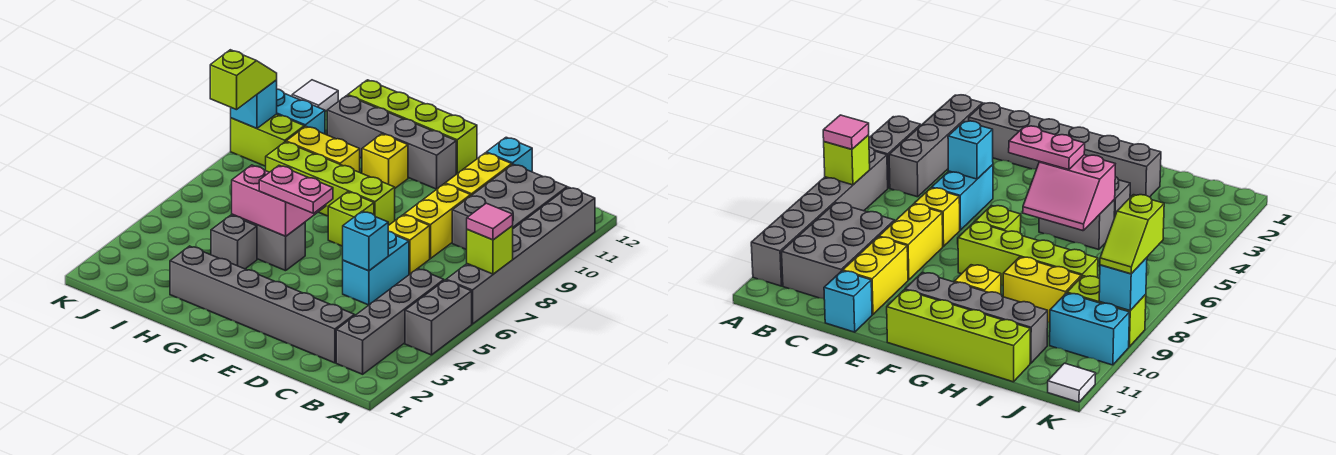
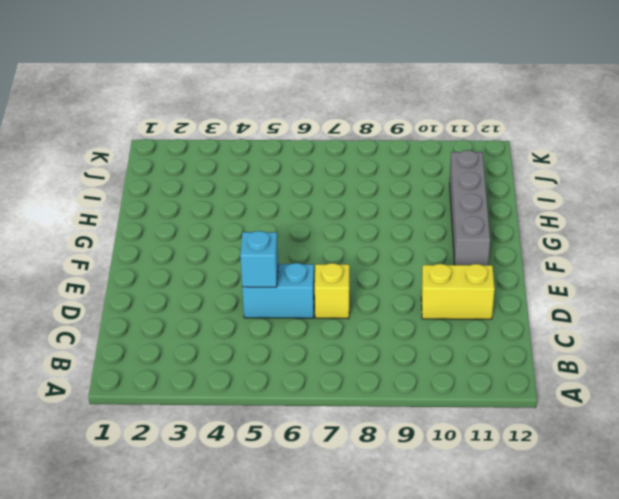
none -> grey brick A4:A5 level 1
none -> grey brick A6:A11 level 1
none -> grey brick B2:B5 level 1

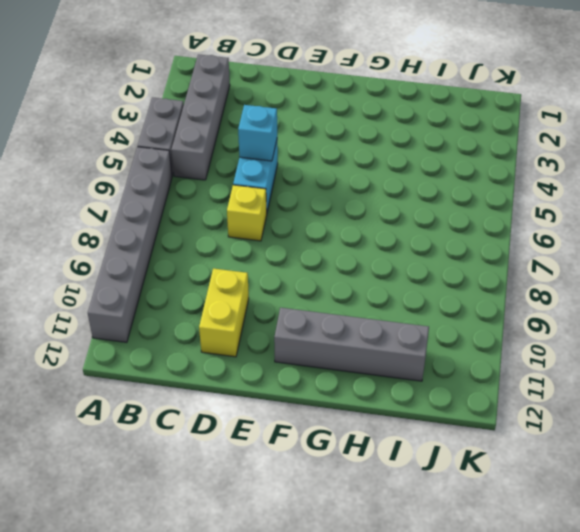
none -> grey brick B9:C11 level 1
none -> grey brick C2:H2 level 1
none -> yellow brick D8:D9 level 1

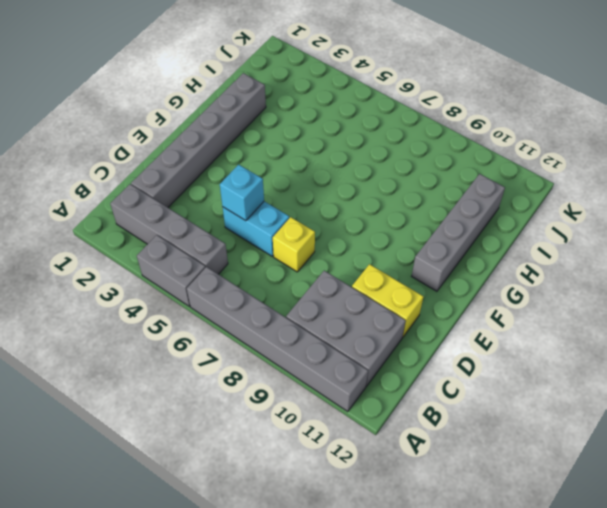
none -> yellow brick D8:D9 level 1
none -> cyan brick D12 level 1
none -> lime brick F7 level 1

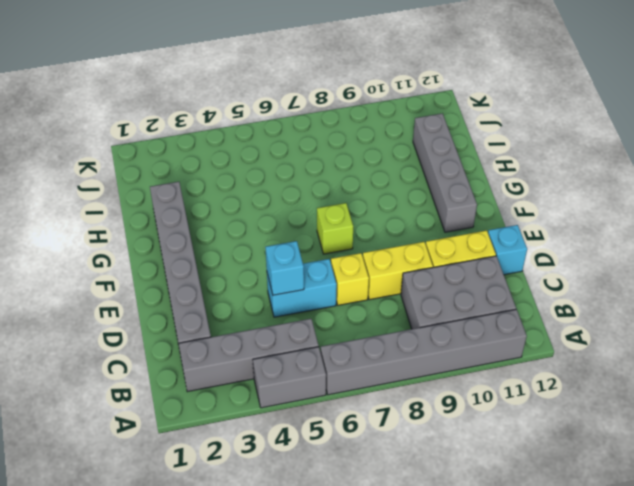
none -> lime brick F8:I8 level 1
none -> lime brick F12:I12 level 1
none -> grey brick G5:H5 level 1

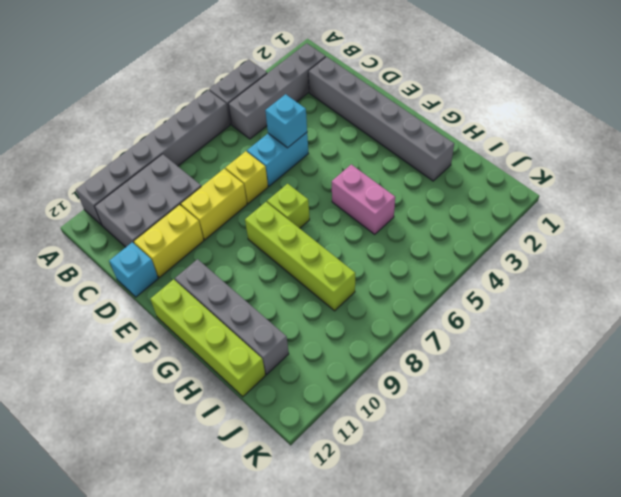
pink brick G5:H5 level 1 -> grey brick G5:H5 level 1
none -> yellow brick G10 level 1
none -> grey brick H4 level 1
none -> yellow brick H9:I9 level 1

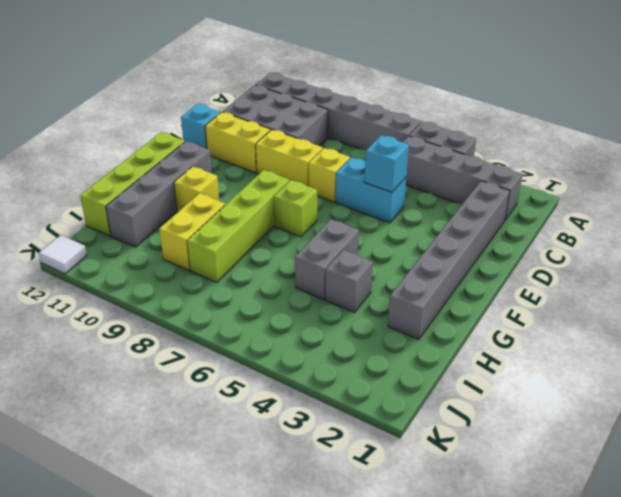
none -> lime brick J9:K9 level 1
none -> cyan brick J10:K10 level 1
none -> lime brick A7 level 2

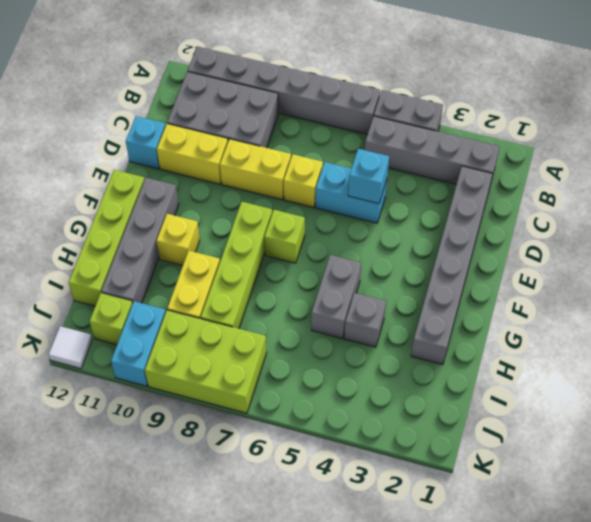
lime brick J7:K9 level 1 -> lime brick J9:K9 level 1
lime brick J11 level 1 -> lime brick A7 level 2
none -> pink slope G5:H6 level 2 top 5
none -> cyan brick K9 level 2
none -> pink tile A7 level 3

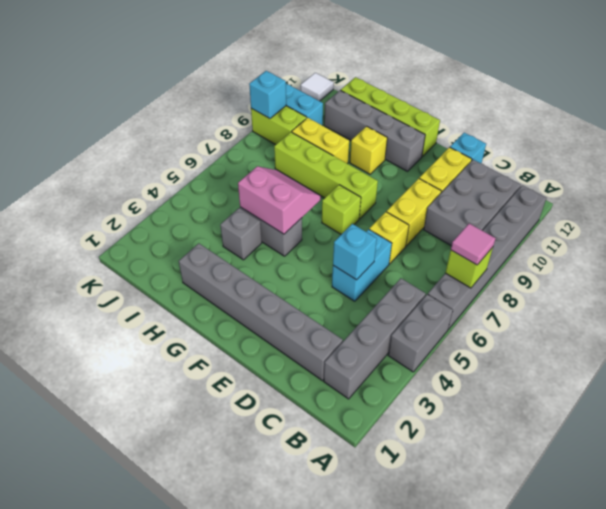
none -> pink plate F5:G5 level 3
none -> lime slope K8:K9 level 3 top 8

